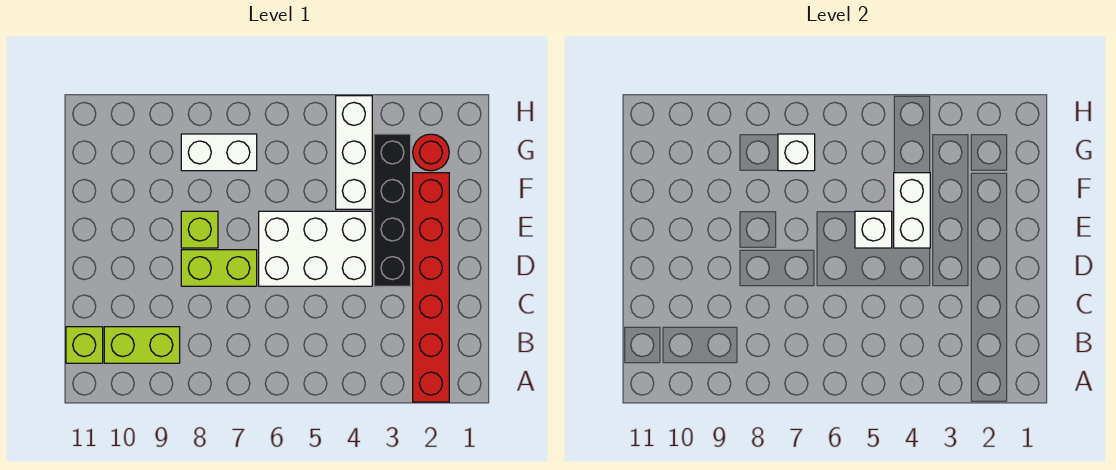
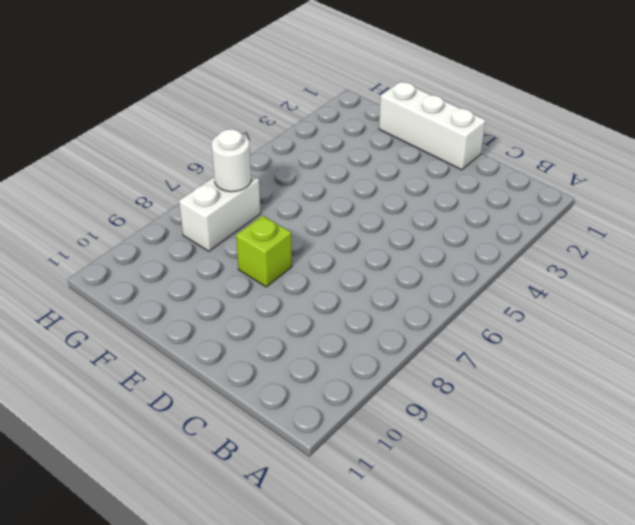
white brick D1:F1 level 1 -> white brick F4:H4 level 1
white round brick G7 level 2 -> white brick G7 level 2
none -> red brick A2:F2 level 1
none -> lime brick B9:B10 level 1
none -> lime brick B11 level 1

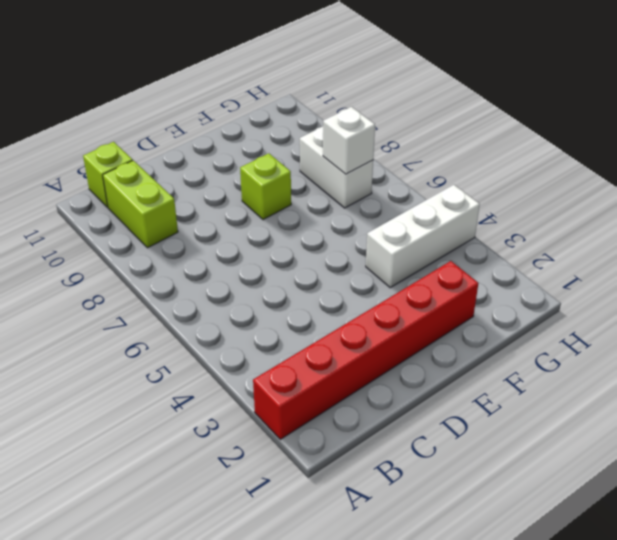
none -> black brick D3:G3 level 1
none -> white brick D4:E6 level 1
none -> lime brick D7:D8 level 1

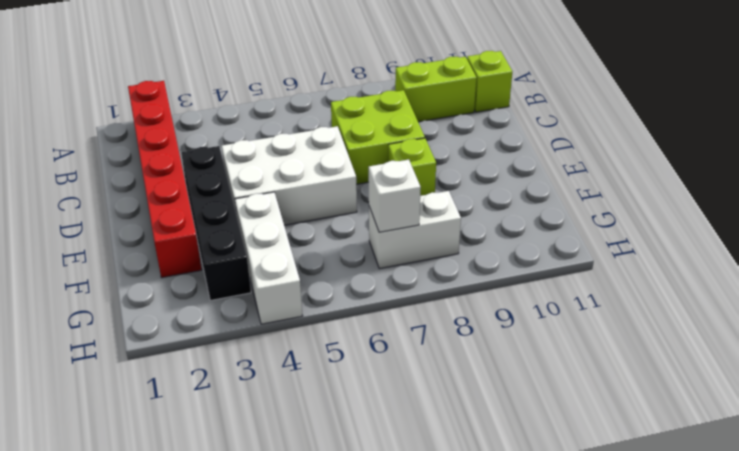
lime brick C7:D8 level 1 -> lime brick D7:D8 level 1
none -> red round brick G2 level 1
none -> white brick E4:F4 level 2
none -> white brick E5 level 2

